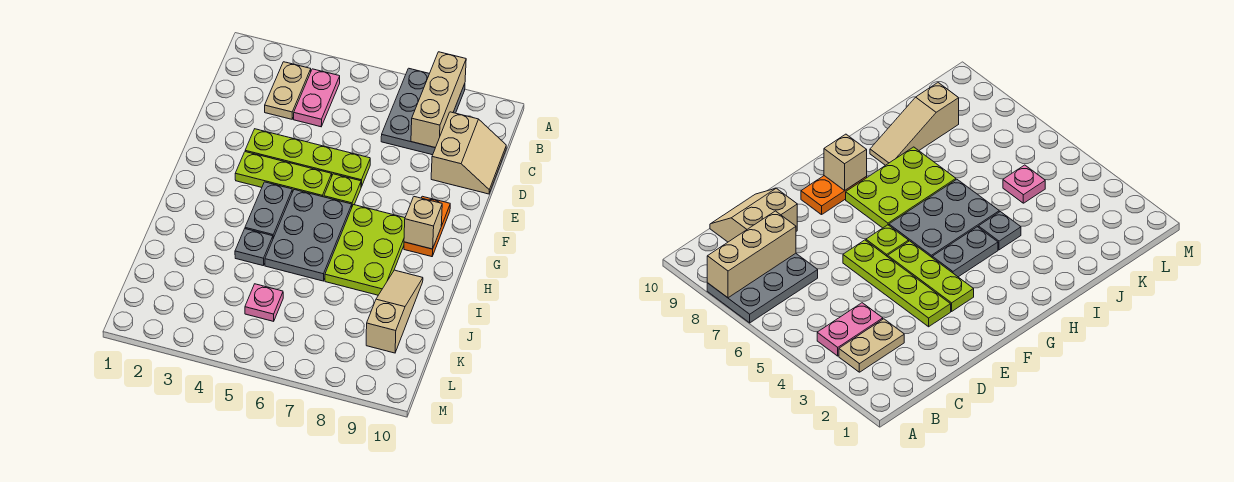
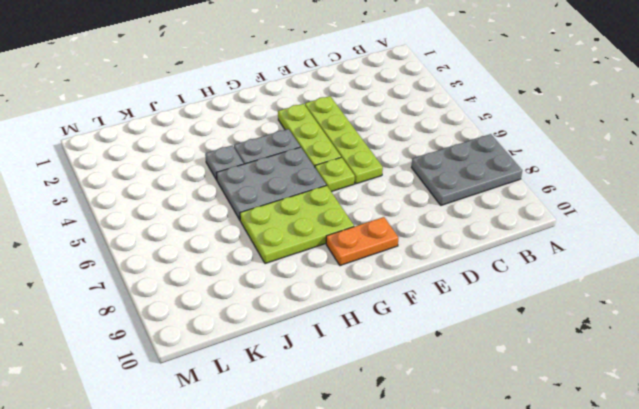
none -> tan plate B3:C3 level 1
none -> pink plate B4:C4 level 1
none -> tan slope C9:D10 level 1 top 9

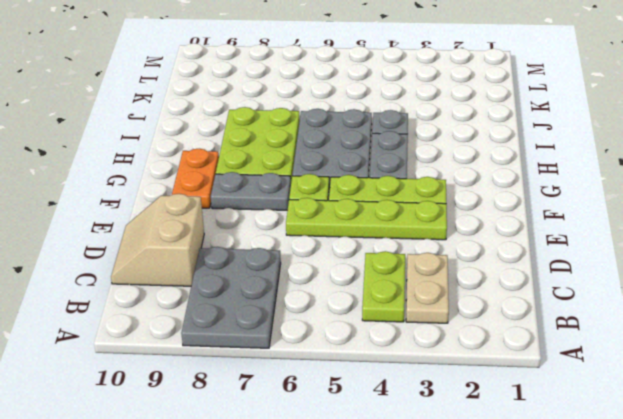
lime plate B4:C4 level 1 -> pink plate B4:C4 level 1
grey plate F7:F8 level 1 -> none
none -> tan slope I9:K9 level 1 top K
none -> pink plate K5 level 1
none -> tan brick A8:C8 level 2

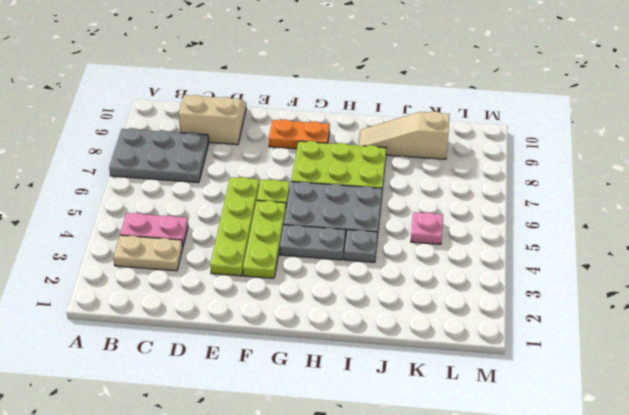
none -> tan brick A8:C8 level 2
none -> tan brick G9 level 2

